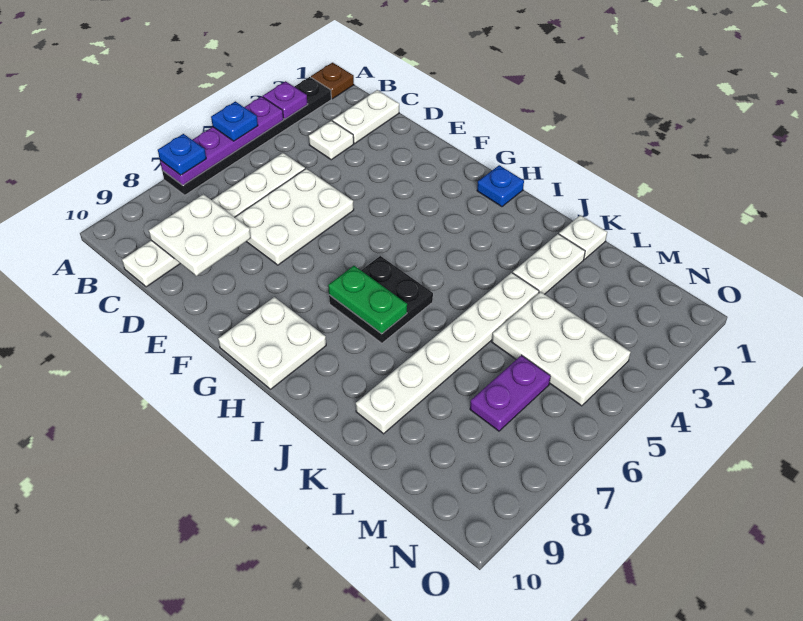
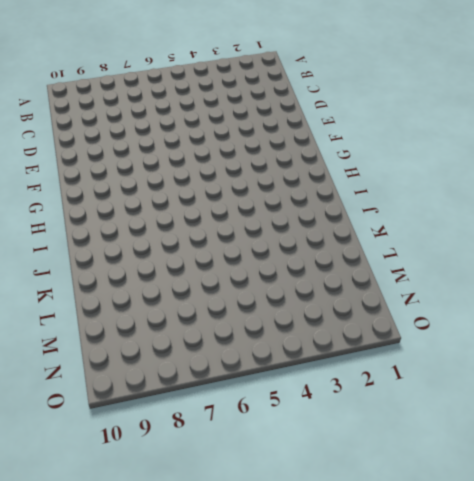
none -> brown plate A1 level 1
none -> black plate A2:A7 level 1
none -> white plate C1:C2 level 1

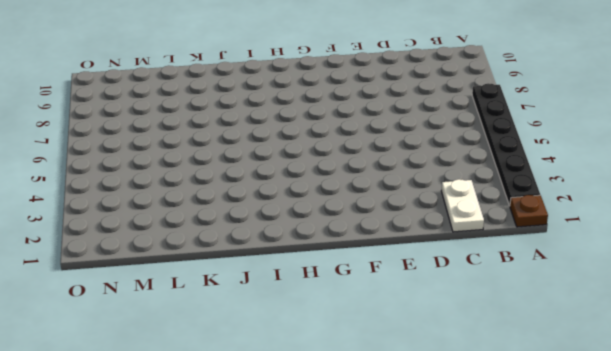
none -> white plate C3 level 1
none -> white plate C5:C10 level 1
none -> white plate D5:E7 level 1

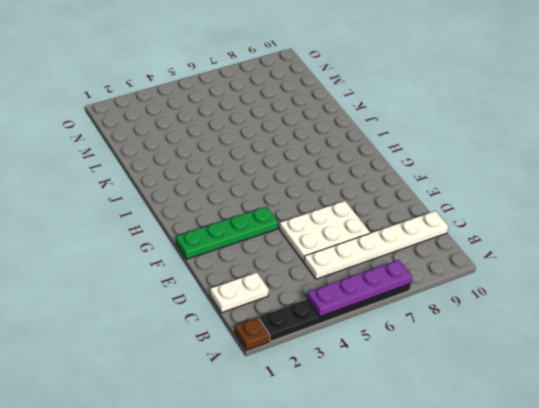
green plate F1:F4 level 1 -> none
none -> white plate C3 level 1
none -> white plate G9:H10 level 1
none -> blue plate H1 level 1

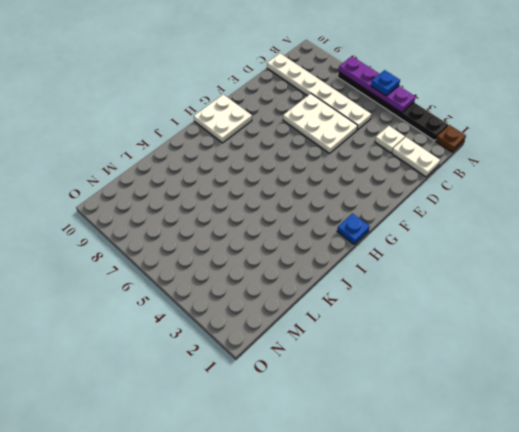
none -> black plate H6:I7 level 1
none -> white plate K1 level 1
none -> white plate K2:K3 level 1

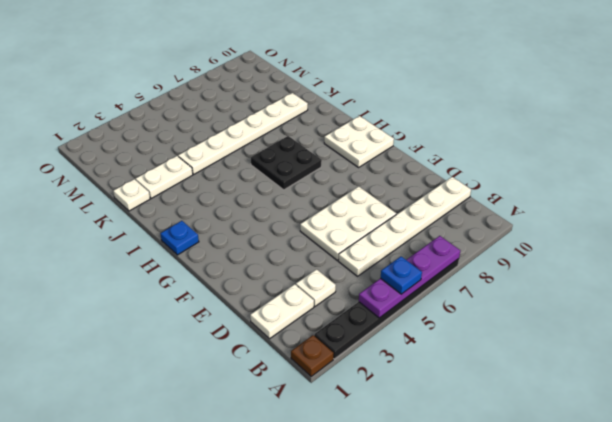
none -> white plate L4:N5 level 1
none -> purple plate M6:M7 level 1
none -> purple plate A3 level 2

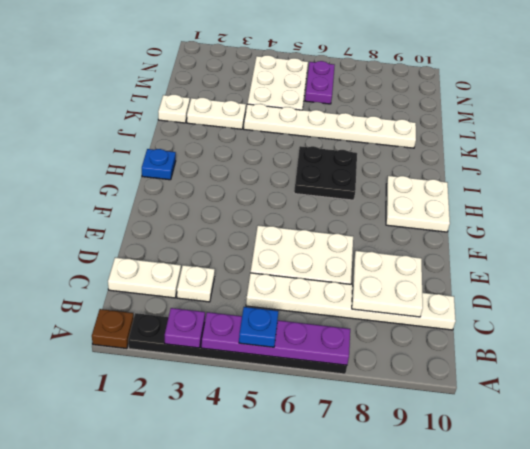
purple plate M6:N6 level 1 -> purple plate M6:M7 level 1
none -> green plate H7:I7 level 2
none -> blue plate A7 level 3

